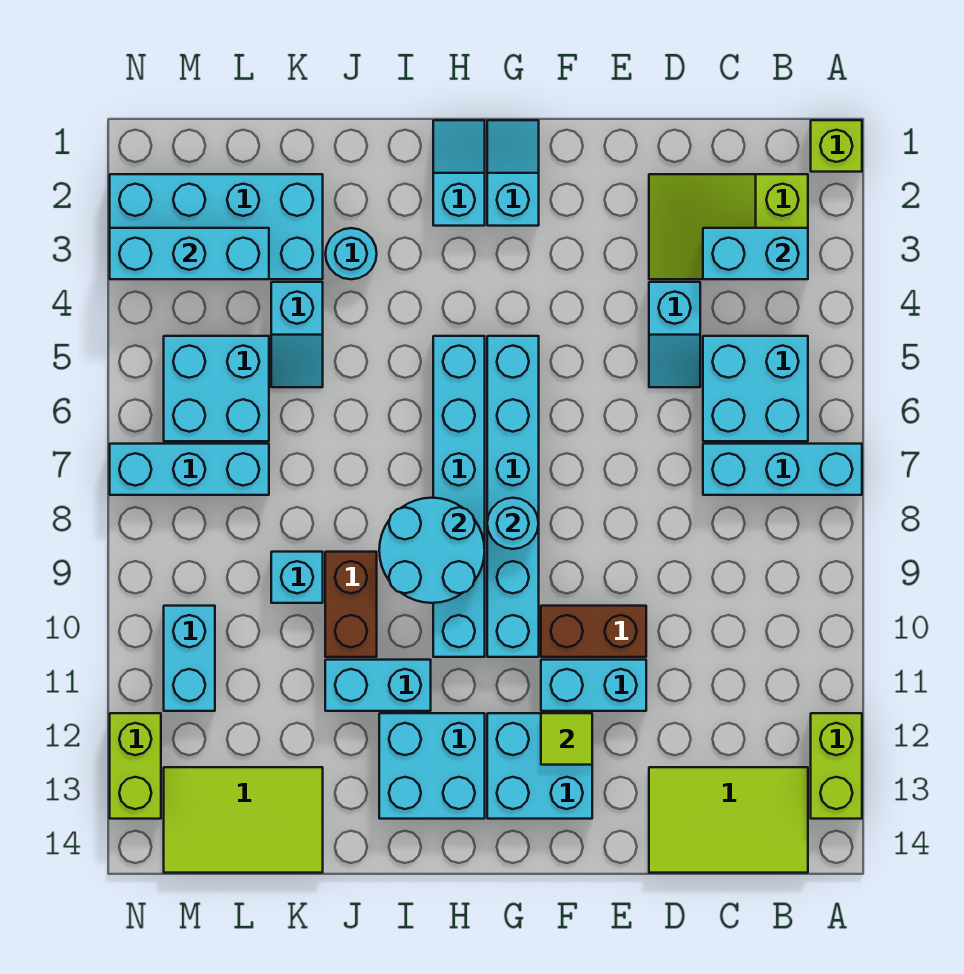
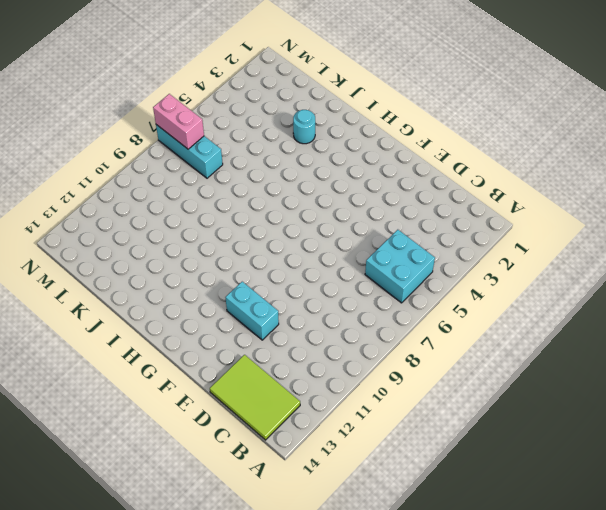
pink brick M7:N7 level 2 -> none
none -> lime brick A1 level 1
none -> cyan brick A7:C7 level 1
none -> lime brick A12:A13 level 1
none -> lime slope B2:D3 level 1 top B

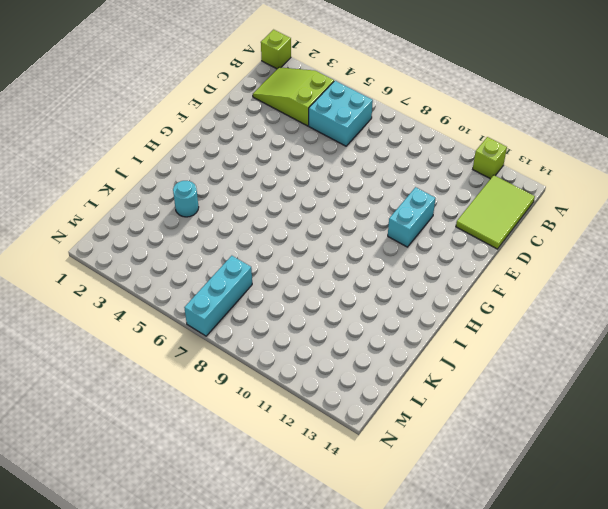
lime brick A12 level 1 -> lime brick A12:A13 level 1
lime slope B2:C4 level 1 top 4 -> lime slope B2:D3 level 1 top B
none -> cyan brick A7:C7 level 1
none -> cyan slope D4:D5 level 1 top 4
none -> brown brick E10:F10 level 1
none -> cyan brick F12:G13 level 1

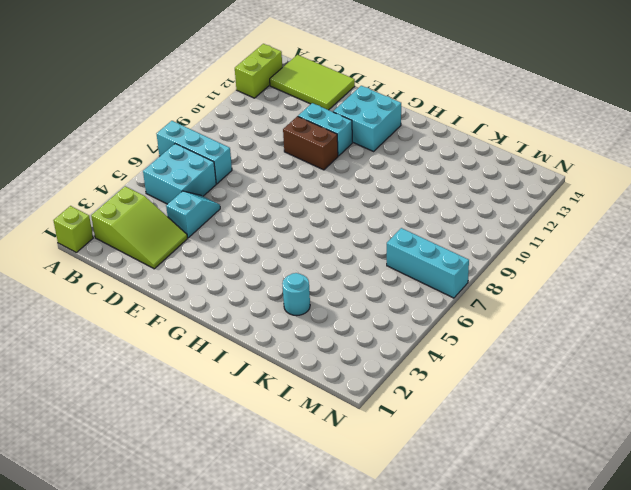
none -> cyan slope G1:G2 level 1 top 2
none -> cyan brick G5:G10 level 1
none -> cyan slope H1:H2 level 1 top 2
none -> cyan brick H5:H10 level 1

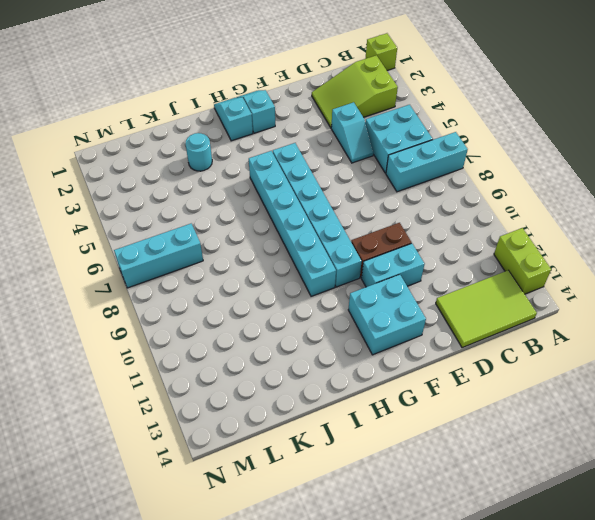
none -> cyan brick H12:I13 level 1
none -> cyan brick I11:J11 level 1
none -> brown brick J9:J10 level 1
none -> cyan brick K2:N3 level 1

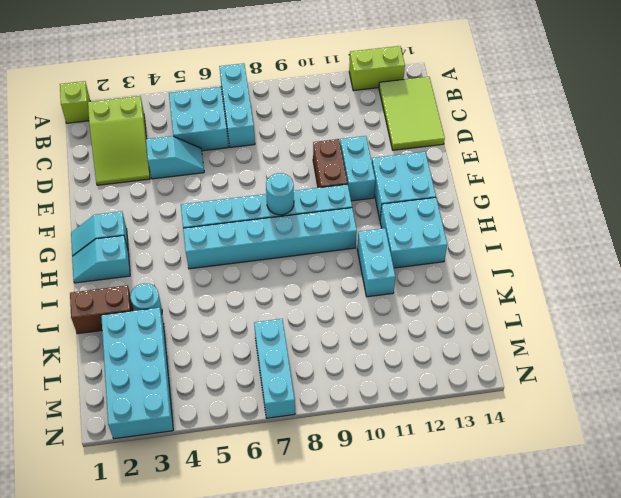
brown brick J1:J2 level 1 -> brown brick J9:J10 level 1
none -> cyan slope K4:K5 level 1 top 4
none -> cyan brick K9 level 1
none -> lime tile K13:M14 level 1
none -> cyan brick L5:M6 level 1

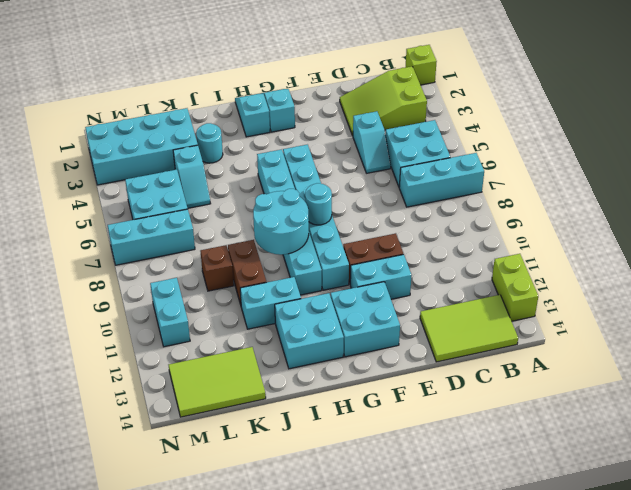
brown brick K9 level 1 -> cyan brick K9 level 1
none -> lime brick N12:N13 level 1
none -> cyan brick B3:C3 level 2
none -> lime tile F12 level 2
none -> cyan brick L3:N3 level 2

